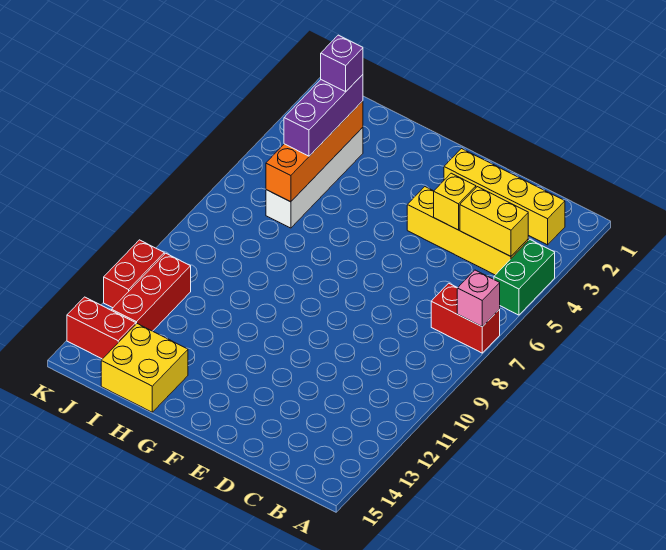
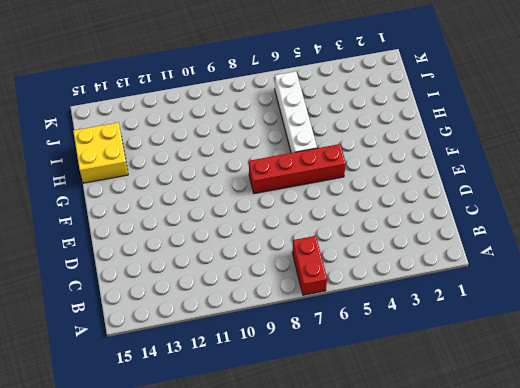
red brick F5:F8 level 1 -> none
white brick G6:J6 level 1 -> white brick I3:I6 level 1
none -> green brick A4:A5 level 1
none -> yellow brick B2:E2 level 1
none -> yellow brick B4:E4 level 1

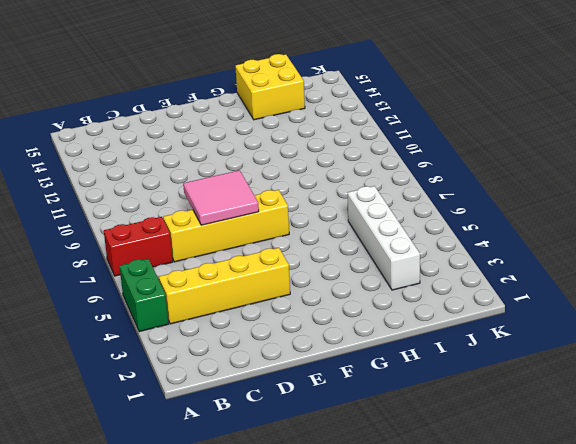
yellow brick C7:F7 level 1 -> yellow brick B2:E2 level 1
pink tile D7:E8 level 2 -> none
none -> red brick J11:J13 level 1
none -> red brick J14:K14 level 1
none -> red brick K11:K12 level 1

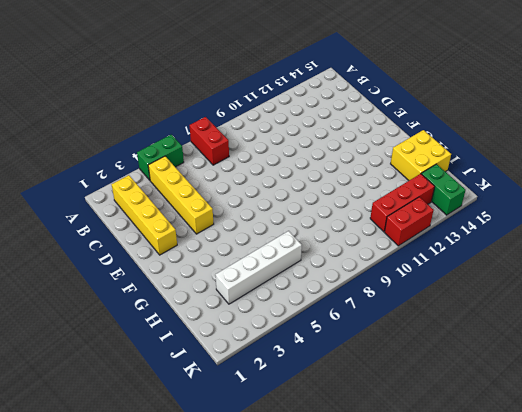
green brick J14:K14 level 1 -> red brick J14:K14 level 1
none -> pink brick A7 level 2
none -> yellow brick B4:C4 level 2
none -> yellow brick D4 level 2

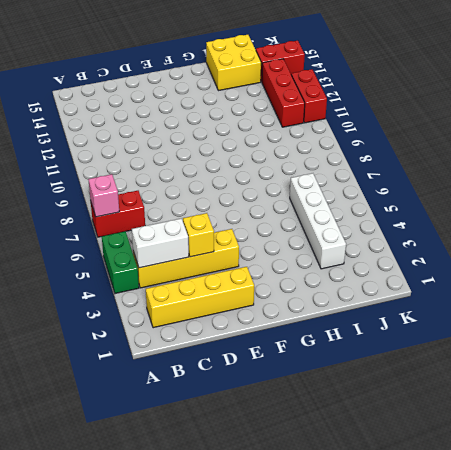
white brick B4:C4 level 2 -> yellow brick B4:C4 level 2
none -> orange brick I3:I6 level 2
none -> purple brick I3:I5 level 3
none -> purple brick I3 level 4

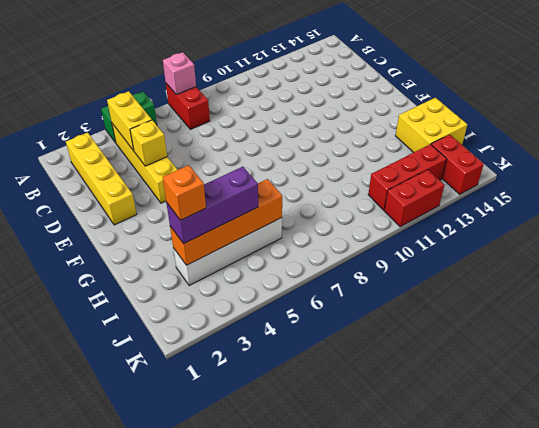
orange brick I3 level 4 -> purple brick I3 level 4

